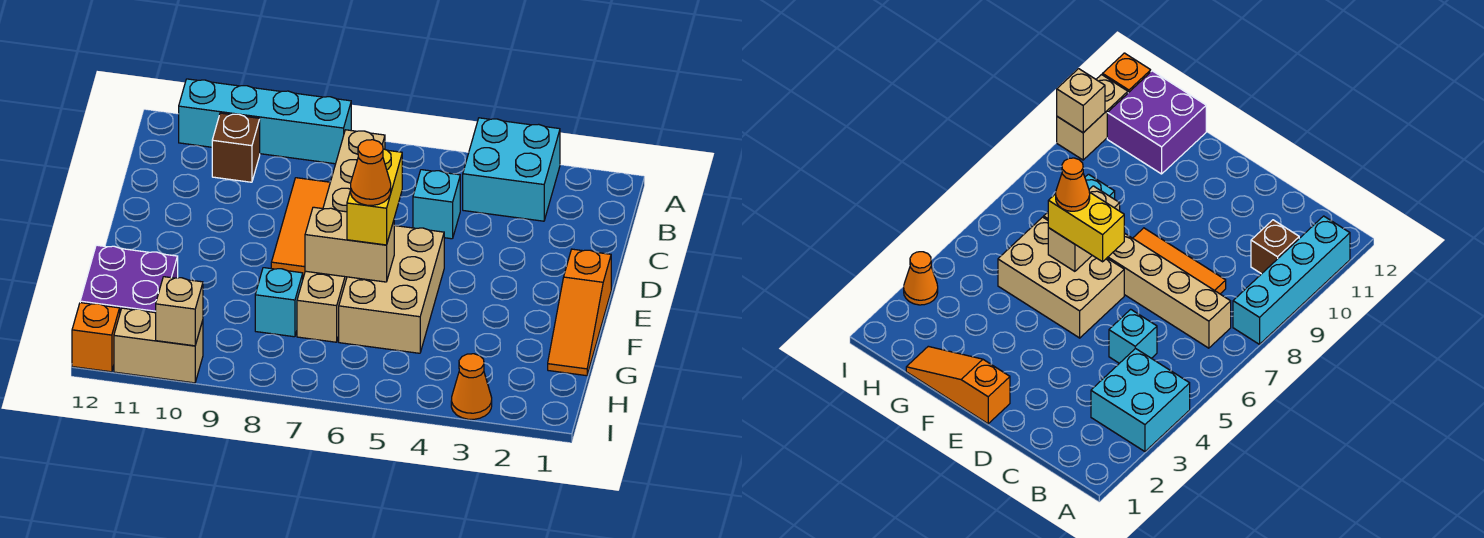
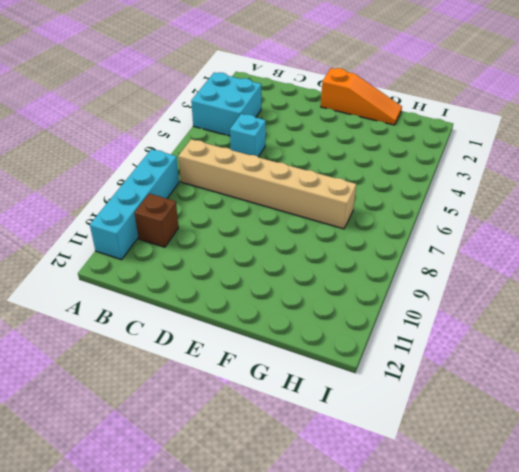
none -> orange tile C8:E8 level 1
none -> tan brick E5:G6 level 1
none -> cyan brick G8 level 1

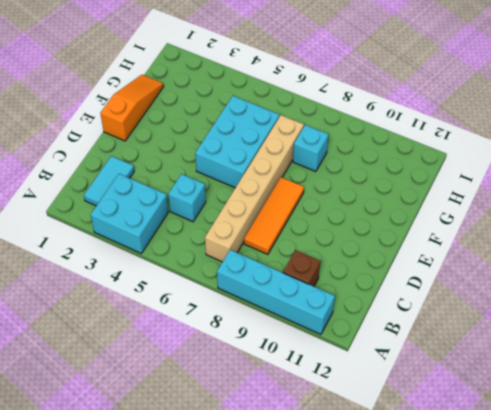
cyan tile B2:C2 level 1 -> none
cyan brick E5:G6 level 1 -> tan brick E5:G6 level 1
none -> purple brick G11:H12 level 1
none -> orange cone I3 level 1
none -> tan brick I10:I11 level 1

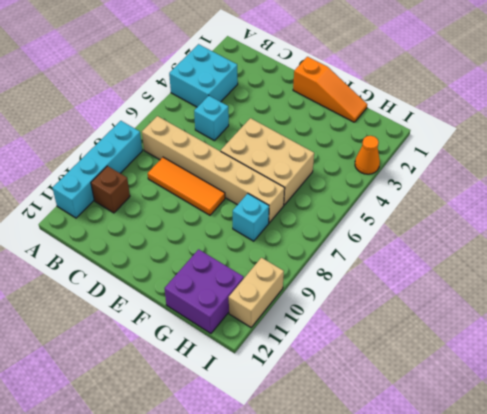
none -> orange brick I12 level 1
none -> tan brick F6:F7 level 2
none -> tan brick I10 level 2

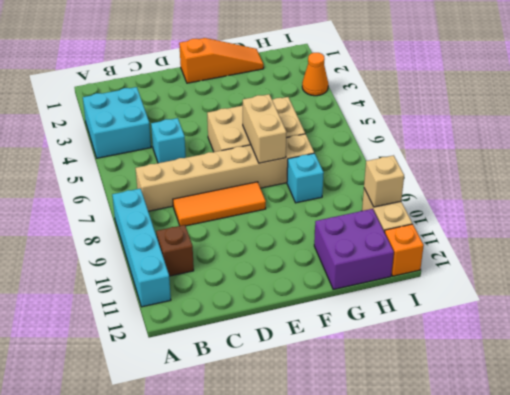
none -> yellow brick E6:F6 level 3
none -> orange cone F6 level 4

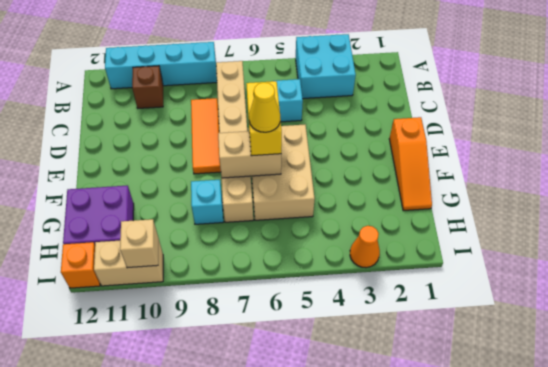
yellow cone F6 level 4 -> orange cone F6 level 4

